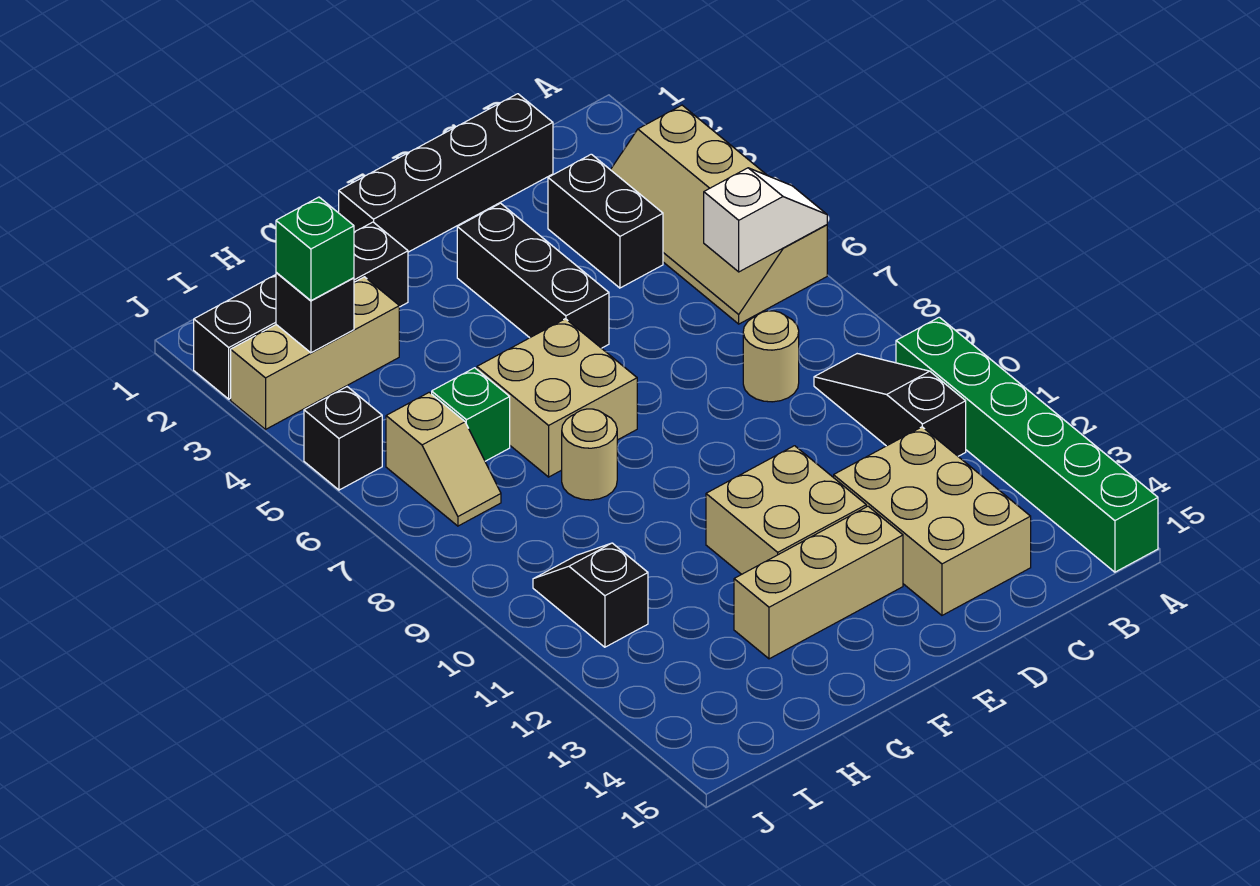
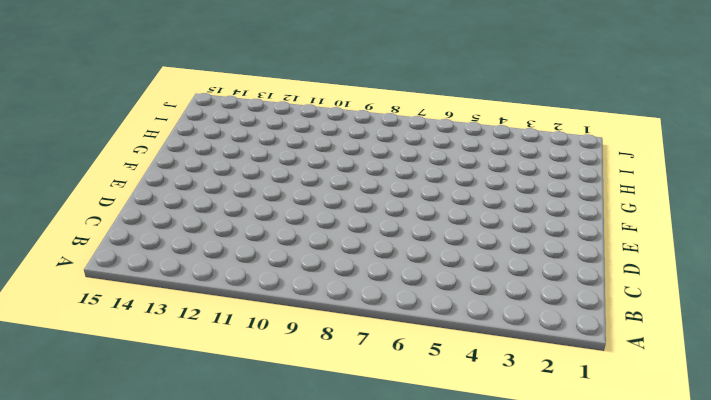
none -> tan slope A3:B6 level 1 top A
none -> green brick A10:A15 level 1
none -> black slope B9:B11 level 1 top 11

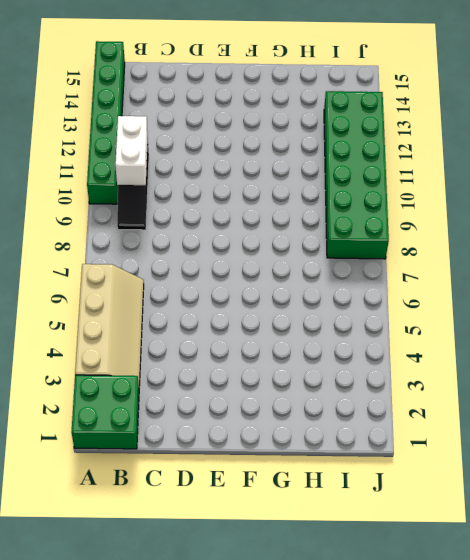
green brick A1:B2 level 1 -> none
white brick B10:B11 level 2 -> none
green brick I8:J13 level 1 -> black slope I10:I11 level 1 top 11
none -> black brick C1:F1 level 1
none -> black brick C3:C4 level 1
none -> tan round brick C8 level 1

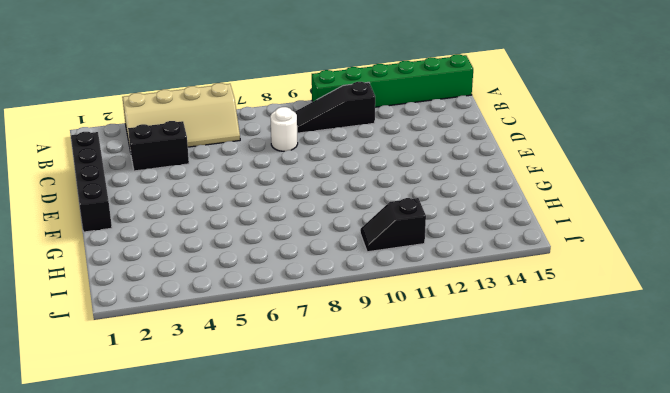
white round brick C8 level 1 -> tan round brick C8 level 1
none -> tan brick C12:D14 level 1
none -> black brick E3:E5 level 1
none -> tan brick E11:F12 level 1

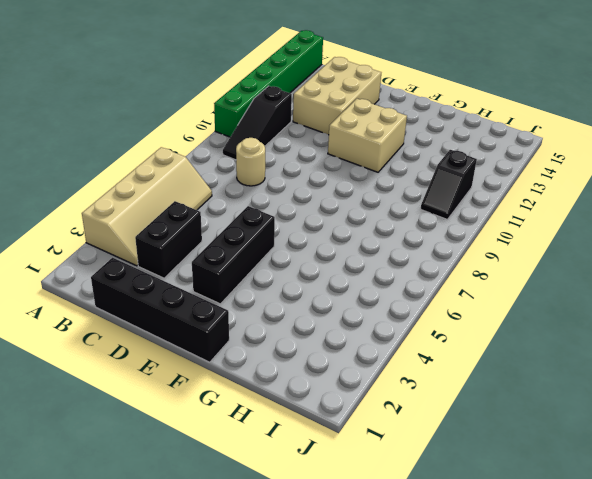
none -> tan brick E13:G13 level 1
none -> tan brick F6:G7 level 1
none -> black brick G2:J2 level 1

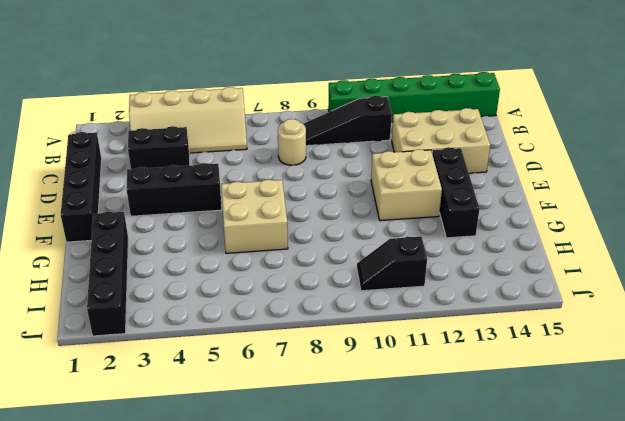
black brick E13:G13 level 1 -> tan brick E13:G13 level 1
none -> tan round brick G8 level 1
none -> tan brick H3:J3 level 1
none -> green brick H6 level 1

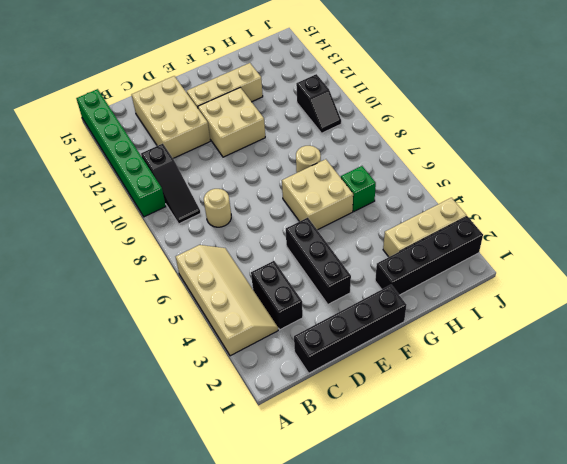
none -> tan slope I6:I7 level 1 top 6
none -> black brick J5 level 1
none -> white slope A6:B6 level 2 top B

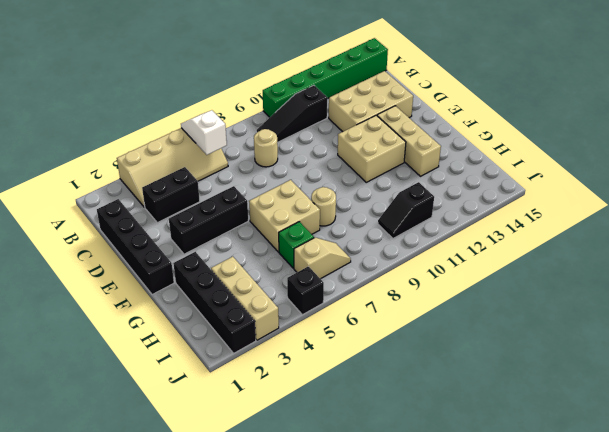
none -> black brick I3 level 2
none -> green brick I3 level 3

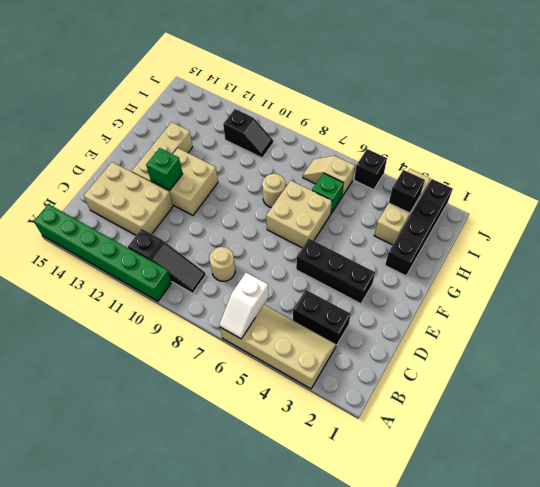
green brick E12 level 2 -> green brick I3 level 3
none -> black brick C1:F1 level 1

